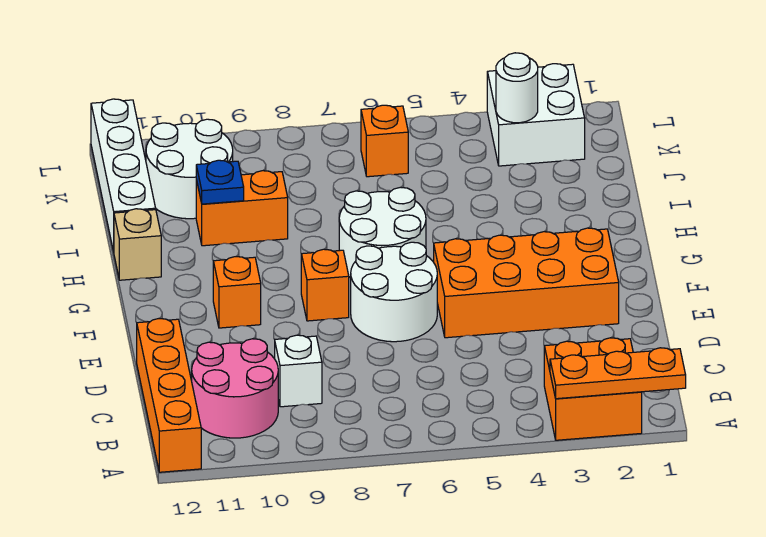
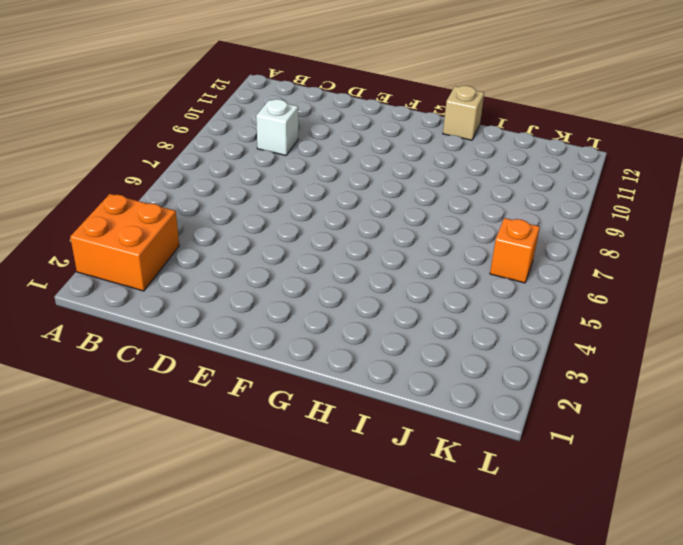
none -> orange brick A12:D12 level 1
none -> pink round brick B10:C11 level 1
none -> orange brick E2:F5 level 1

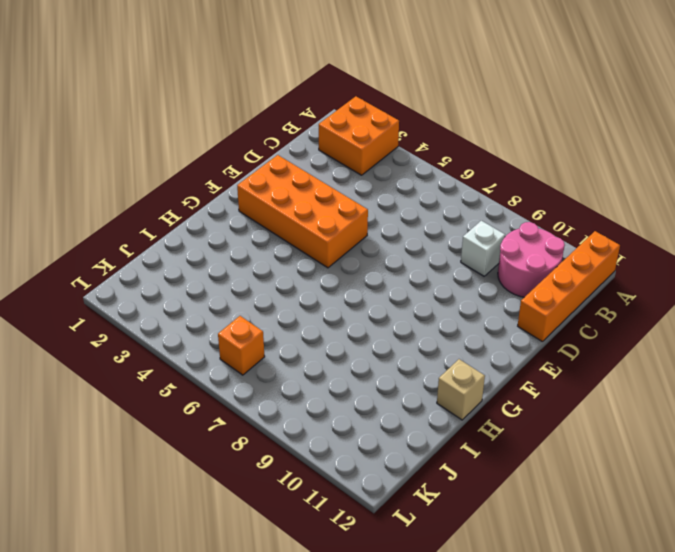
none -> white round brick E6:F7 level 1
none -> orange brick F8 level 1
none -> orange brick F10 level 1

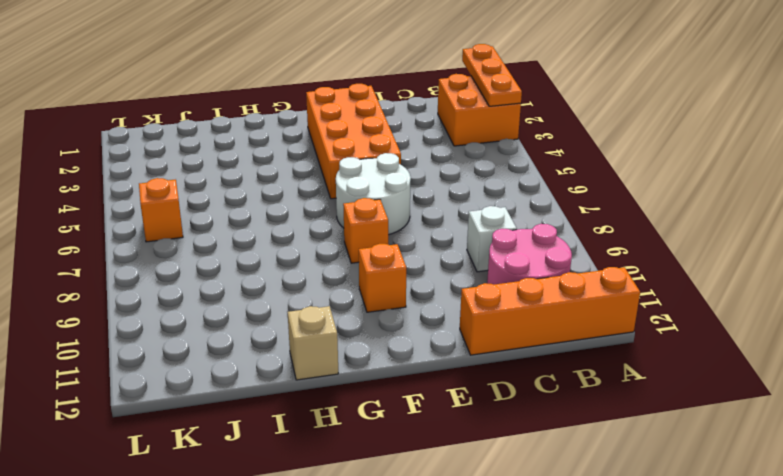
none -> white round brick G6:H7 level 1
none -> orange brick I9:I10 level 1
none -> white brick I12:L12 level 1

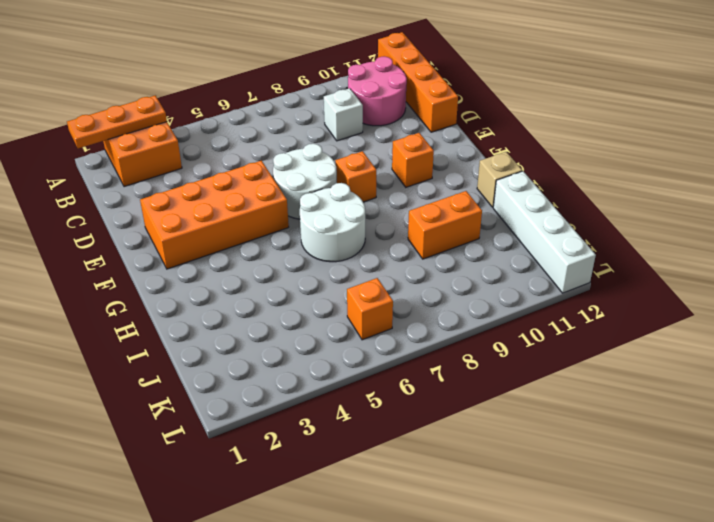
none -> white round brick J10:K11 level 1
none -> white brick K2:L3 level 1
none -> blue plate I10 level 2

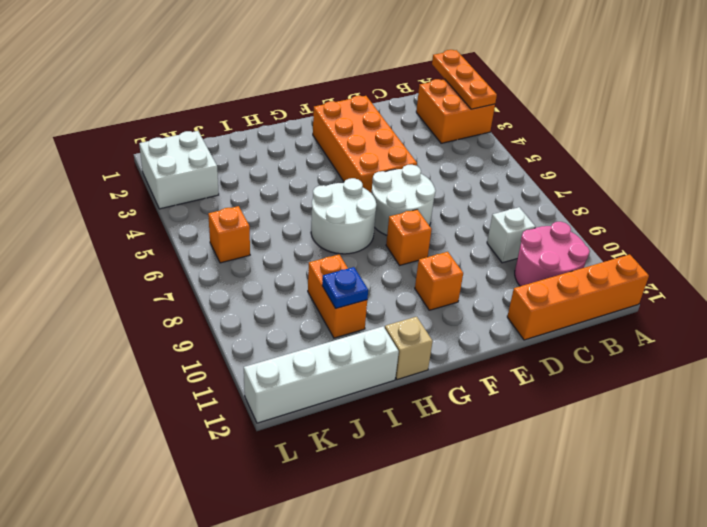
none -> white round brick J10:K11 level 1
none -> white round brick K3 level 2

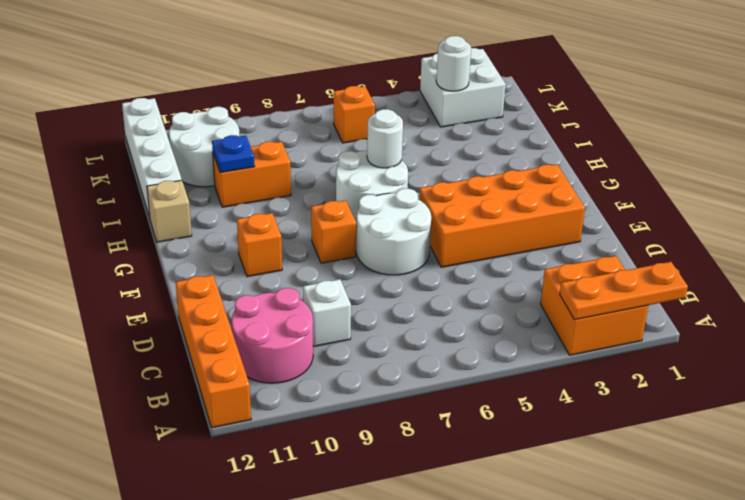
white round brick H6 level 2 -> none

